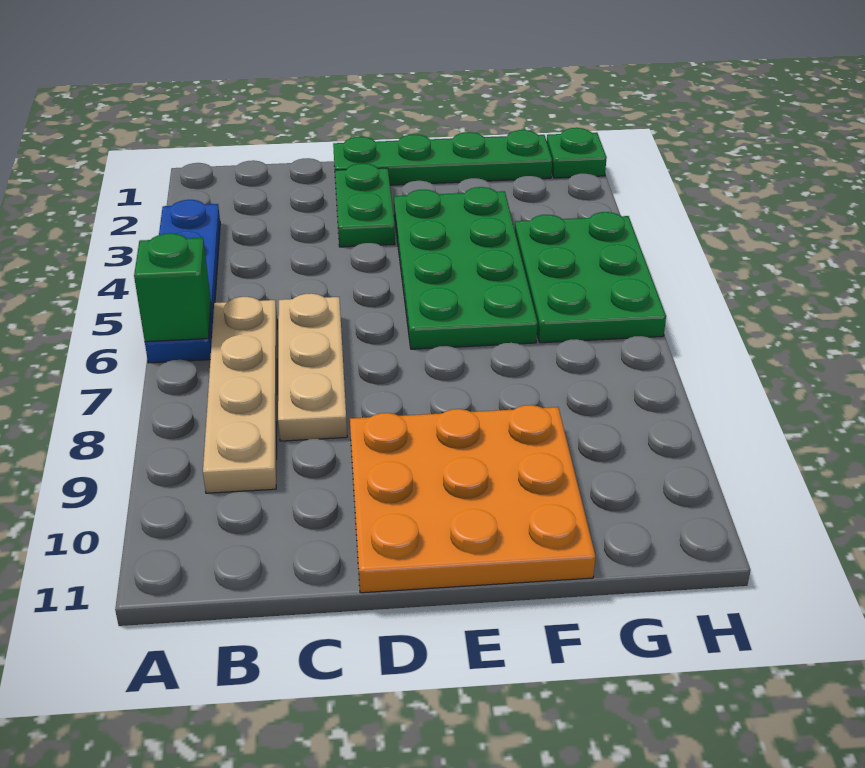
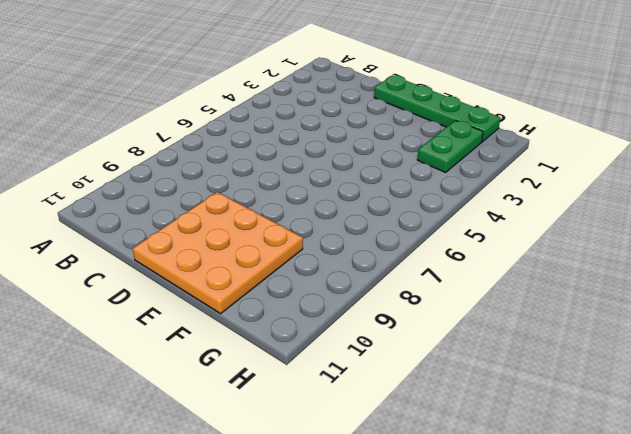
green plate G2:G3 level 1 -> green plate D2:D3 level 1
none -> blue plate A3:A6 level 1
none -> tan plate B6:B9 level 1

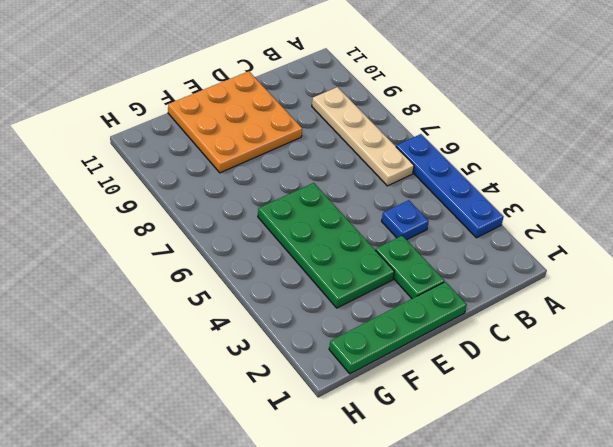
blue plate C4 level 1 -> none
none -> tan plate C6:C8 level 1
none -> green plate G4:H6 level 1

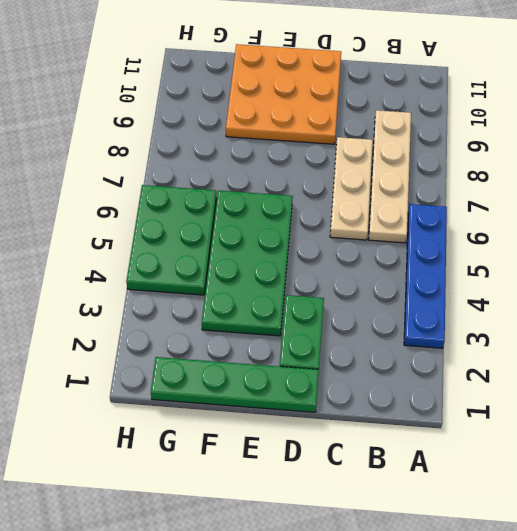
none -> green plate H1 level 1
none -> green brick A6 level 2

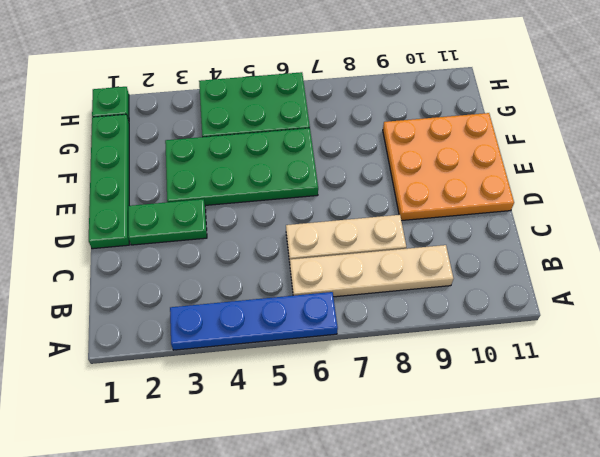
none -> green brick A6 level 2

